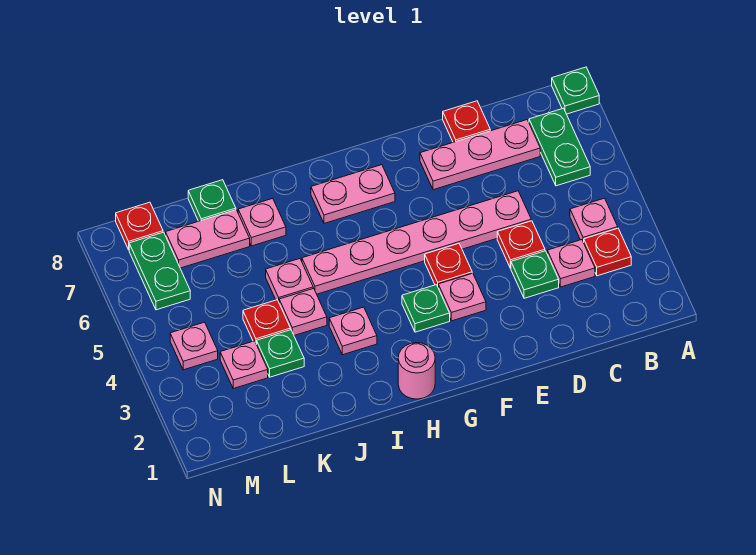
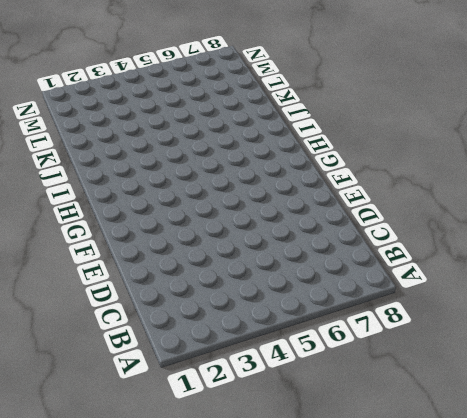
none -> green plate A8 level 1
none -> red plate B3 level 1
none -> pink plate B4 level 1

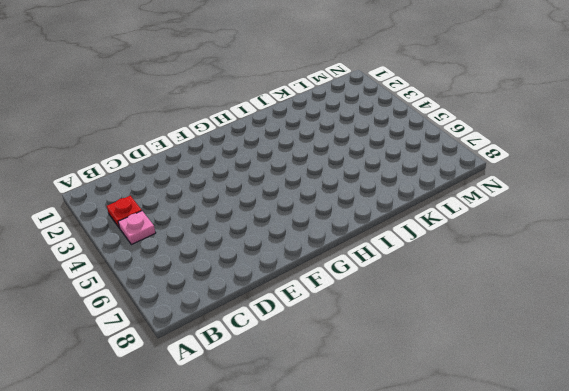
none -> green plate A8 level 1
none -> green plate B6:B7 level 1
none -> pink plate C3 level 1

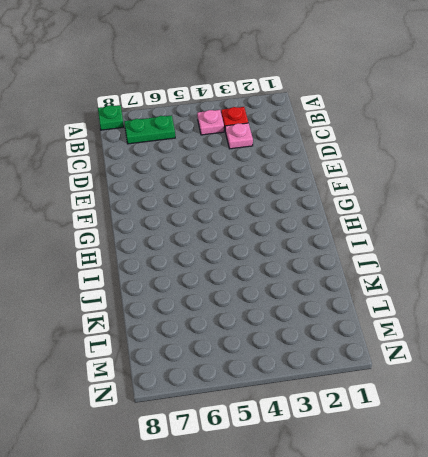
none -> pink plate C7:E7 level 1
none -> green plate D3 level 1
none -> red plate D4 level 1

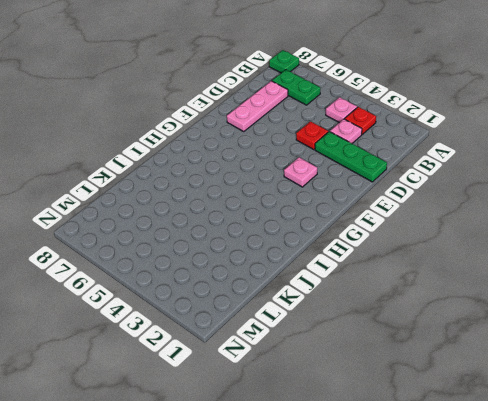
green plate D1:D3 level 1 -> green plate D3 level 1
none -> pink plate D5:I5 level 1
none -> red plate D8 level 1
none -> red plate F4 level 1

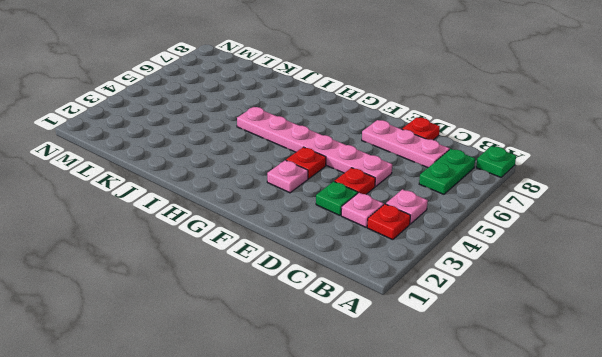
none -> green plate G3 level 1
none -> pink plate G7:H7 level 1
none -> pink round brick H1 level 1

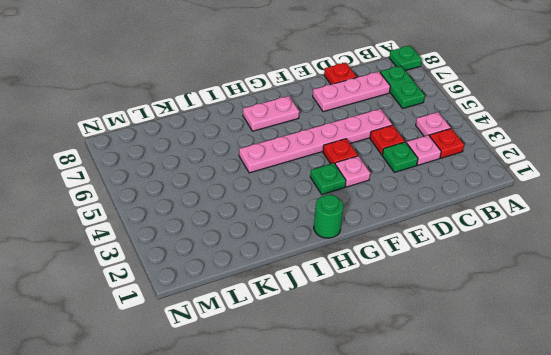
green round brick H1 level 1 -> pink round brick H1 level 1
none -> pink plate I3 level 1
none -> pink plate J4 level 1
none -> pink plate J5 level 1

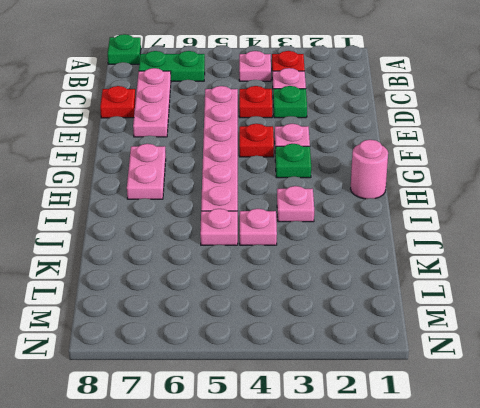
none -> pink plate J7 level 1
none -> green plate K3 level 1
none -> red plate K4 level 1

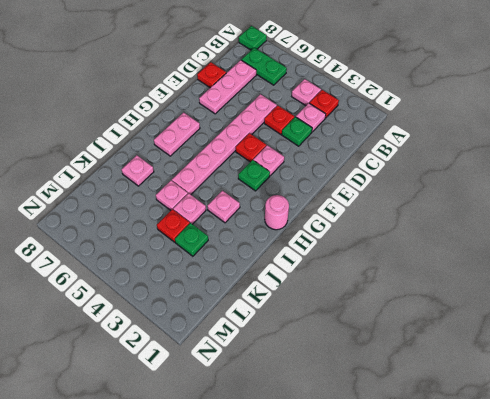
none -> pink plate K7:L7 level 1
none -> green plate K8 level 1
none -> pink plate L3 level 1

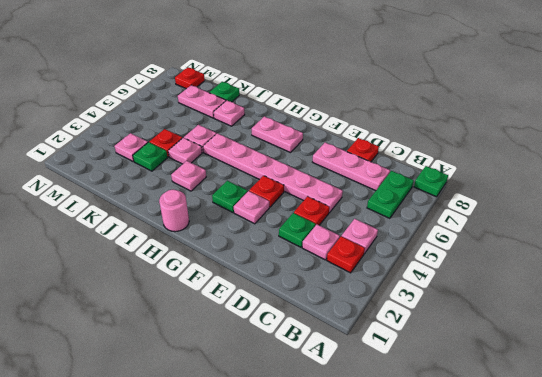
none -> pink plate M4 level 1
none -> green plate M6:M7 level 1

